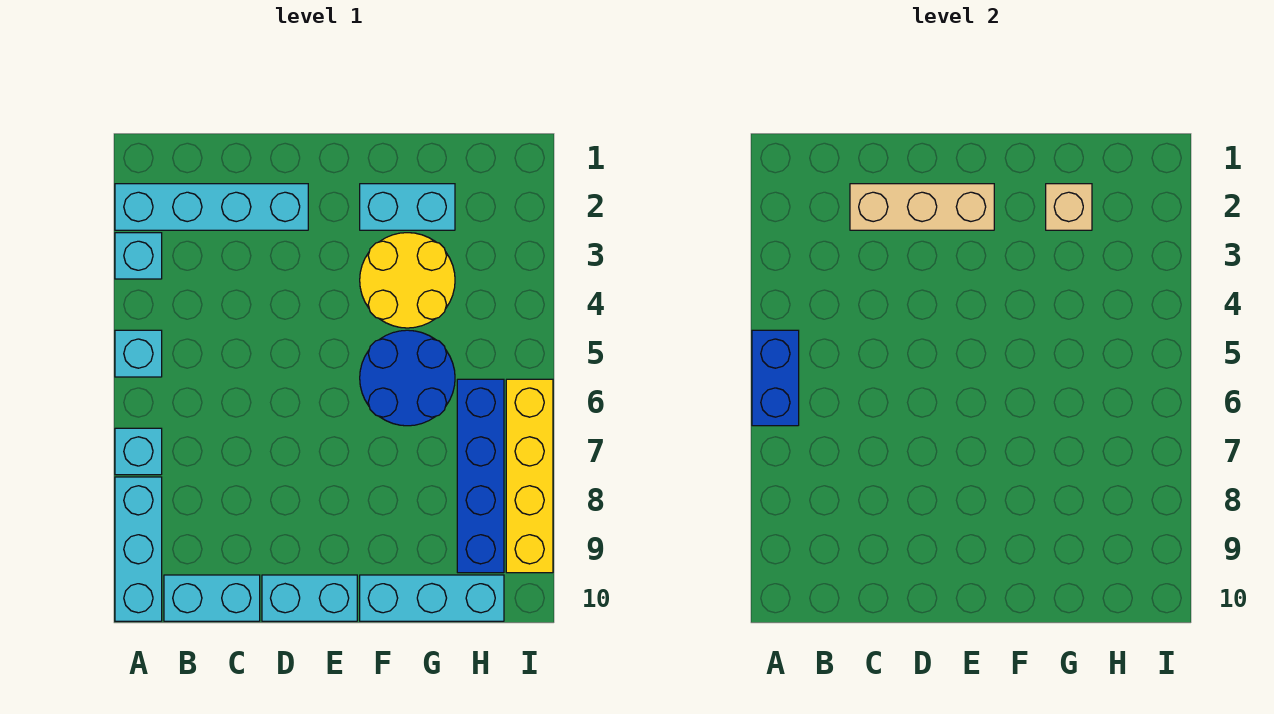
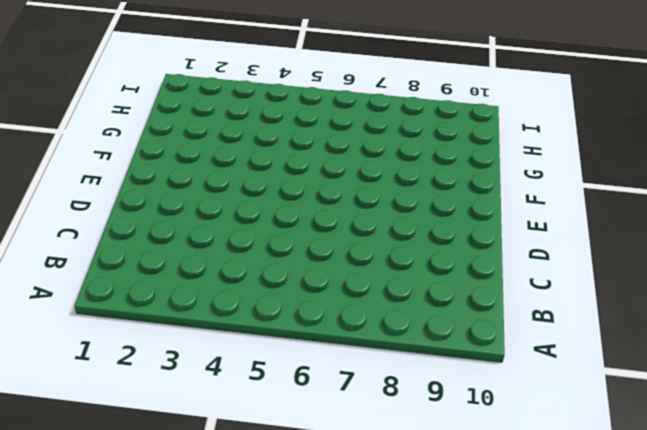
none -> cyan brick A2:D2 level 1
none -> cyan brick A3 level 1
none -> cyan brick A5 level 1

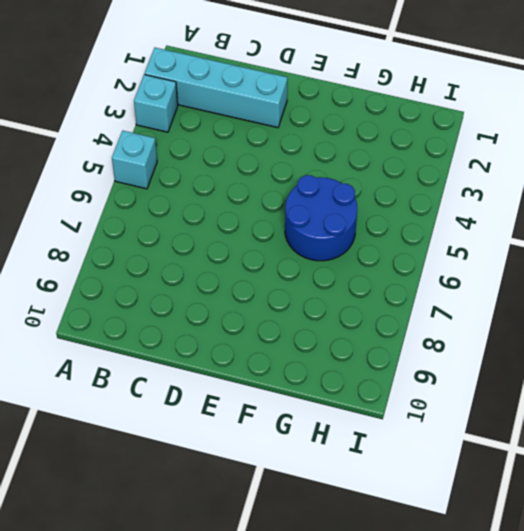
none -> cyan brick A7 level 1
none -> cyan brick A8:A10 level 1
none -> cyan brick B10:C10 level 1

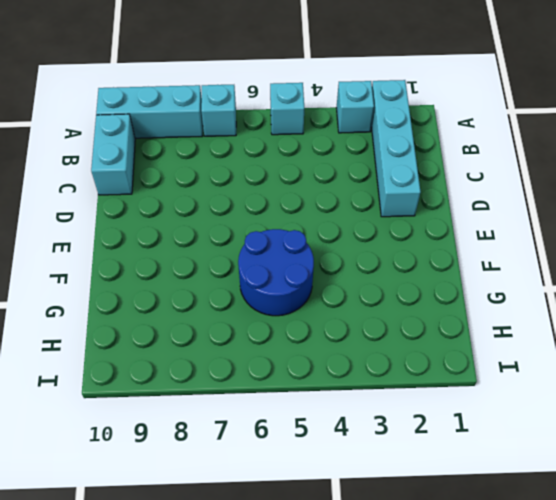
none -> cyan brick D10:E10 level 1
none -> cyan brick F2:G2 level 1
none -> yellow round brick F3:G4 level 1

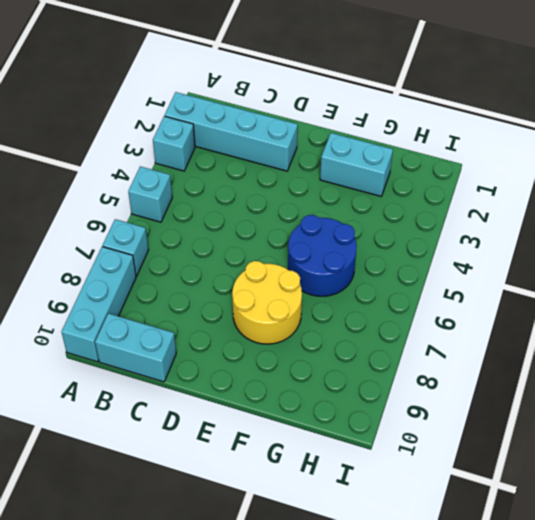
yellow round brick E7:F8 level 1 -> yellow round brick F3:G4 level 1
none -> cyan brick D10:E10 level 1
none -> cyan brick F10:H10 level 1
none -> blue brick H6:H9 level 1

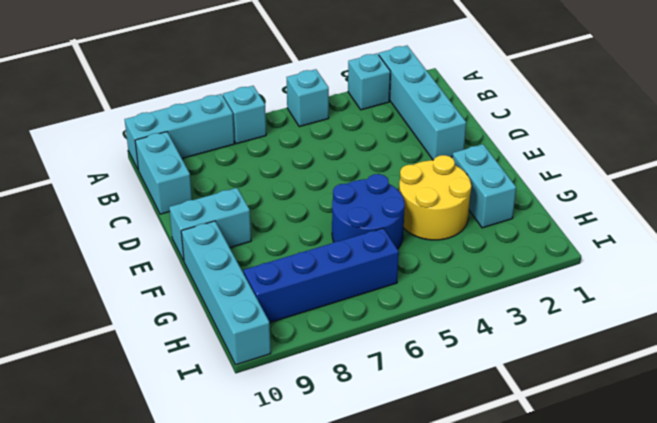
cyan brick E9:E10 level 1 -> cyan brick D10:E10 level 1
cyan brick F10:I10 level 1 -> cyan brick F10:H10 level 1
none -> yellow brick I6:I9 level 1
none -> blue brick A5:A6 level 2
none -> tan brick C2:E2 level 2

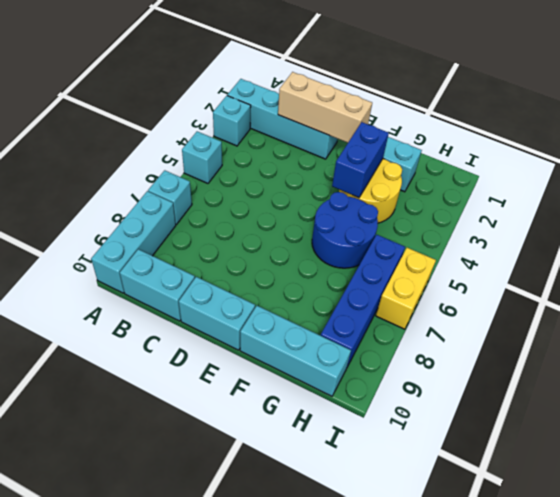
blue brick F3:F4 level 2 -> blue brick A5:A6 level 2
yellow brick I6:I7 level 1 -> yellow brick I6:I9 level 1
none -> tan brick G2 level 2

